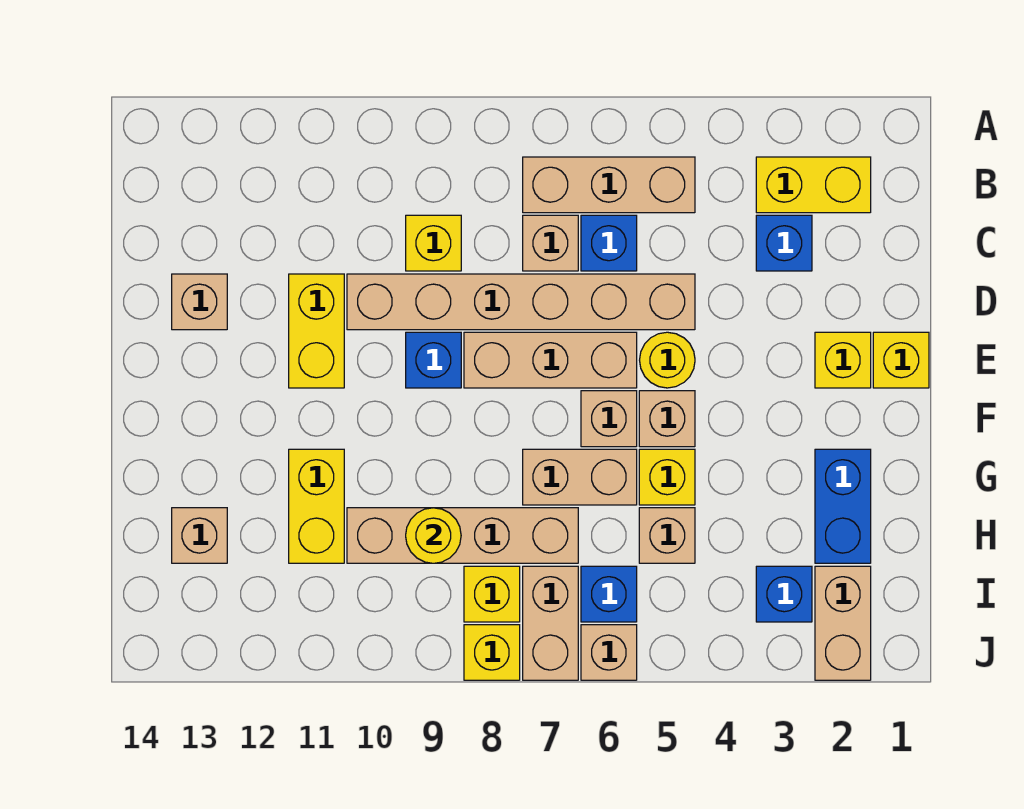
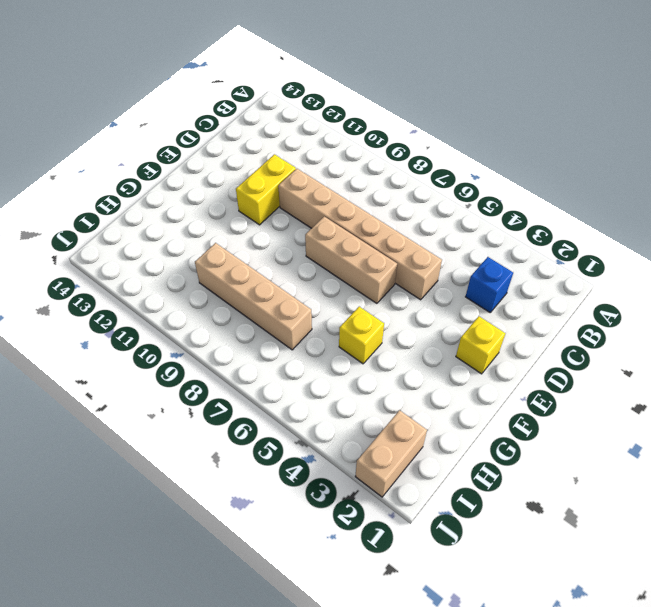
none -> yellow brick B2:B3 level 1
none -> tan brick B5:B7 level 1
none -> blue brick C6 level 1
none -> tan brick C7 level 1

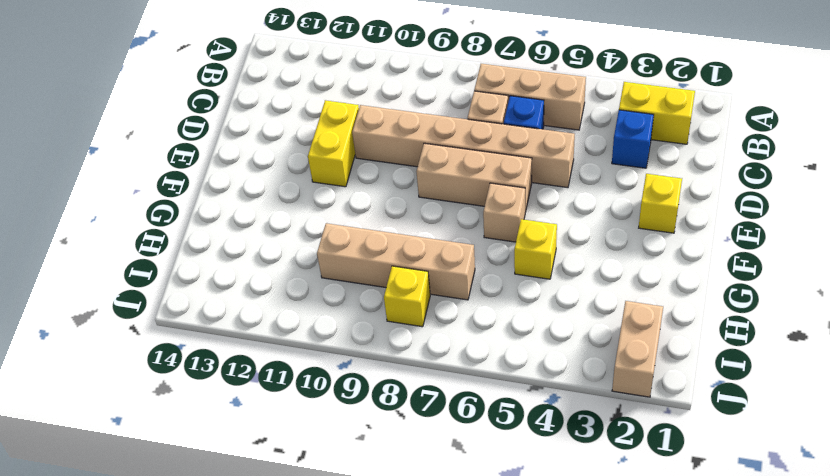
none -> yellow brick C9 level 1
none -> tan brick D13 level 1
none -> yellow brick E1 level 1
none -> yellow round brick E5 level 1

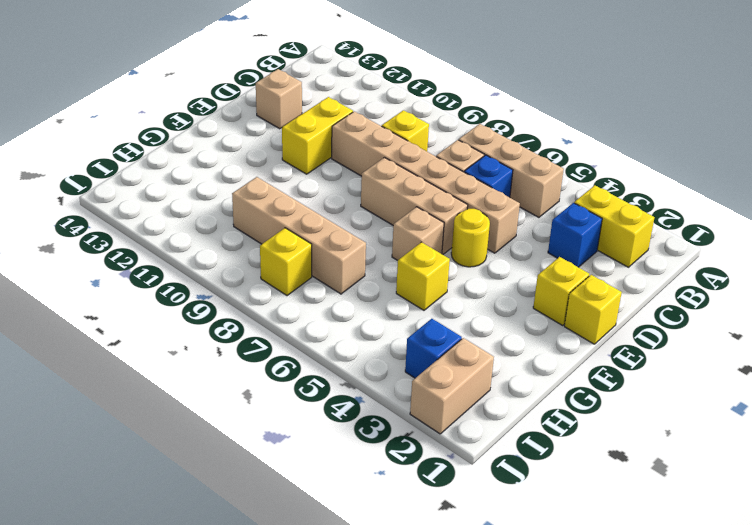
none -> blue brick E9 level 1
none -> tan brick F5 level 1
none -> blue brick G2:H2 level 1
none -> tan brick G6:G7 level 1

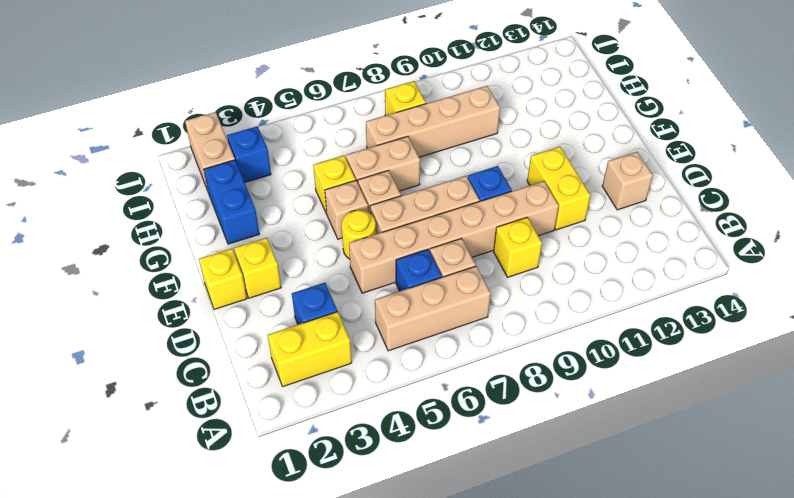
none -> yellow brick G11:H11 level 1
none -> tan brick H5 level 1
none -> tan brick H13 level 1
none -> blue brick I6 level 1

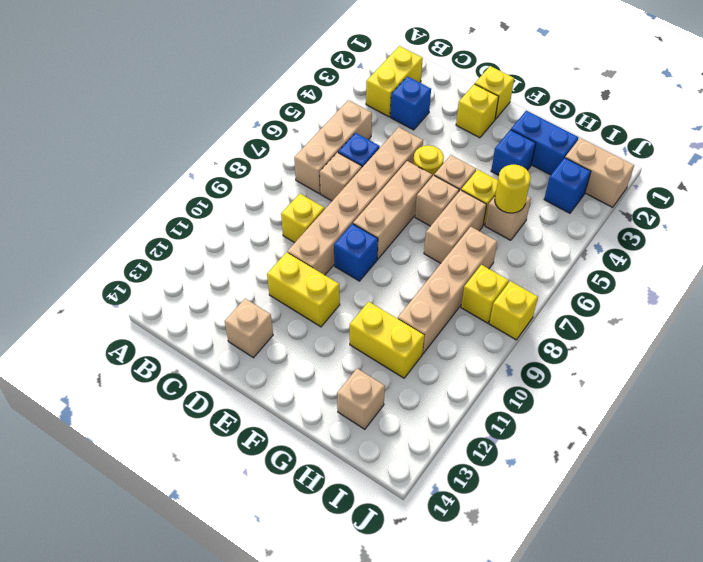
blue brick G3 level 1 -> blue brick I6 level 1
yellow round brick H5 level 2 -> yellow round brick H9 level 2
none -> tan brick I7:J7 level 1
none -> tan brick J6 level 1

